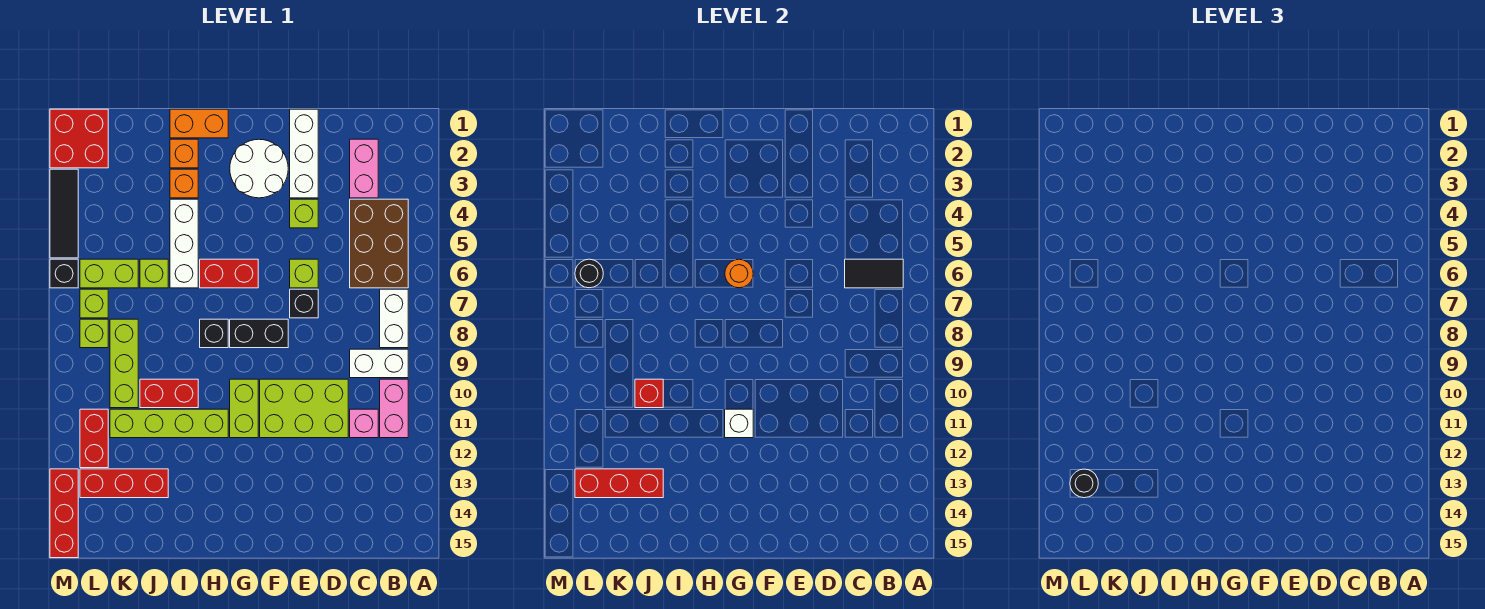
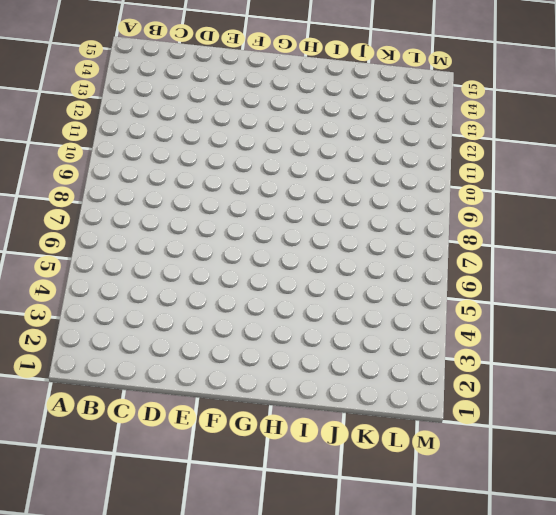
none -> brown brick B4:C6 level 1
none -> white brick B7:B8 level 1
none -> white brick B9:C9 level 1
none -> pink brick B10:B11 level 1

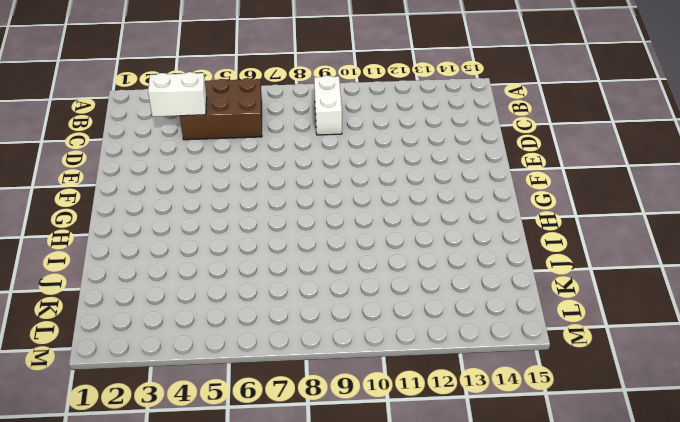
white brick C3:C4 level 2 -> white brick B7:B8 level 1
none -> pink brick B10:B11 level 1
none -> pink brick C2:C3 level 1
none -> pink brick C11 level 1
none -> lime brick D10:F11 level 1

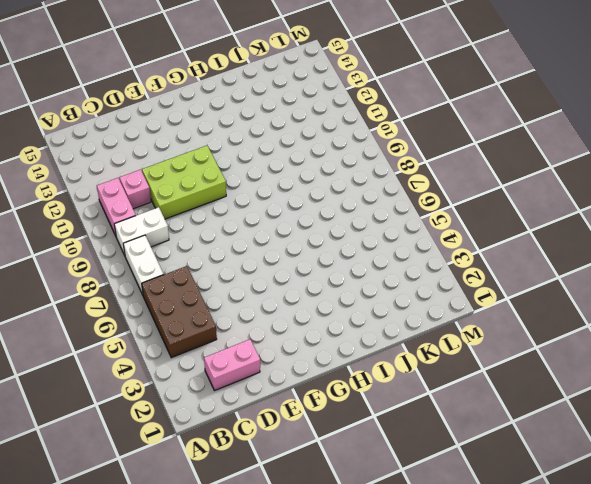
pink brick C2:D2 level 1 -> pink brick C2:C3 level 1
none -> white brick E1:E3 level 1
none -> lime brick E4 level 1
none -> lime brick E6 level 1
none -> black brick E7 level 1

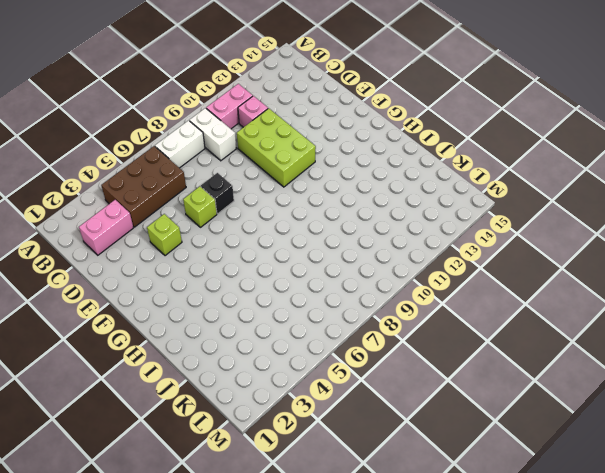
none -> white brick E1:E3 level 1
none -> white round brick F2:G3 level 1
none -> black brick F8:G8 level 1
none -> red brick G6:H6 level 1

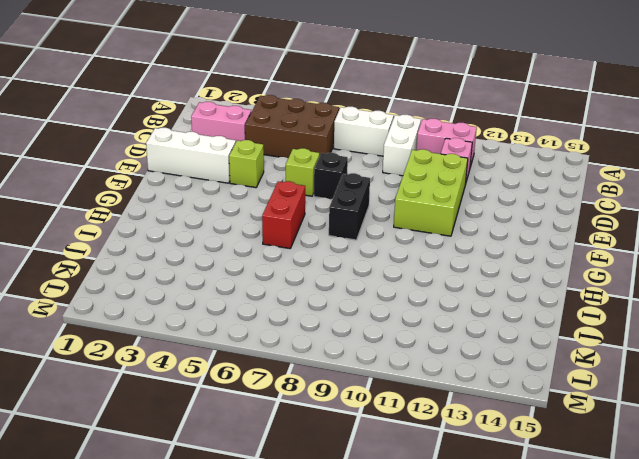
none -> white round brick F2:G3 level 1
none -> lime brick G10:G11 level 1
none -> orange brick H1:I1 level 1
none -> black brick H8 level 1

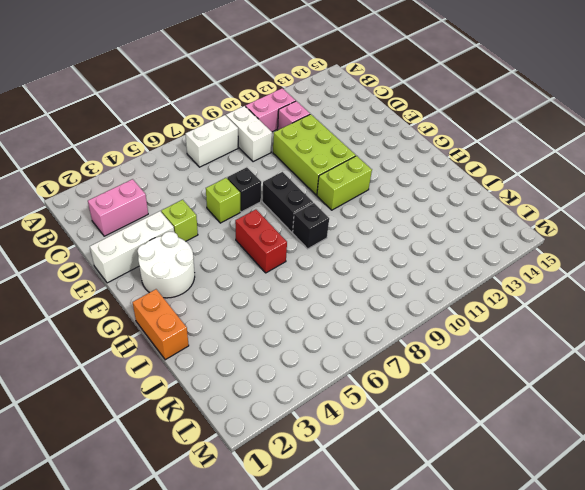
none -> brown brick B4:C6 level 1
none -> lime brick H11:K11 level 1
none -> orange brick I2 level 1
none -> orange brick I3 level 1

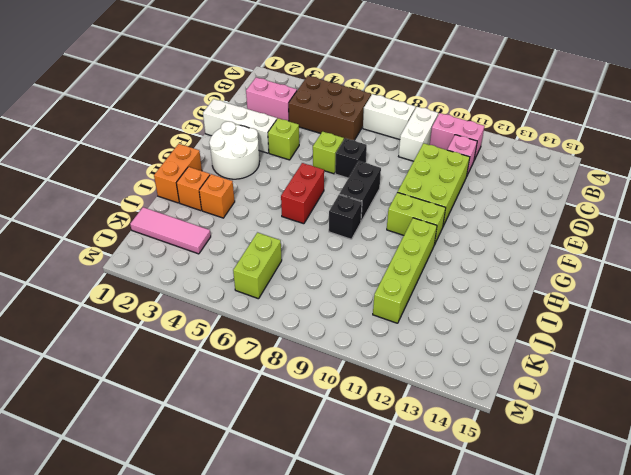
pink tile K1:K3 level 1 -> none
none -> white brick I4:I6 level 1
none -> red brick I10:J10 level 1
none -> lime brick J6 level 1
none -> red brick J13:L13 level 1

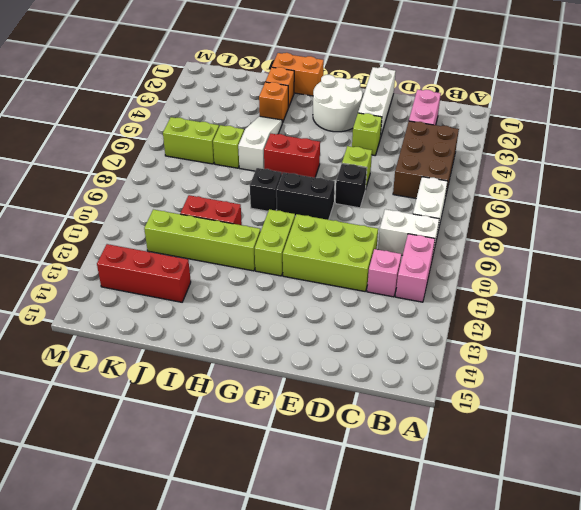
white slope I4:I6 level 1 top 6 -> white brick I4:I6 level 1
none -> lime brick K8:K10 level 1
none -> red brick L1:M2 level 1
none -> lime brick L7 level 1
none -> lime brick L8 level 1

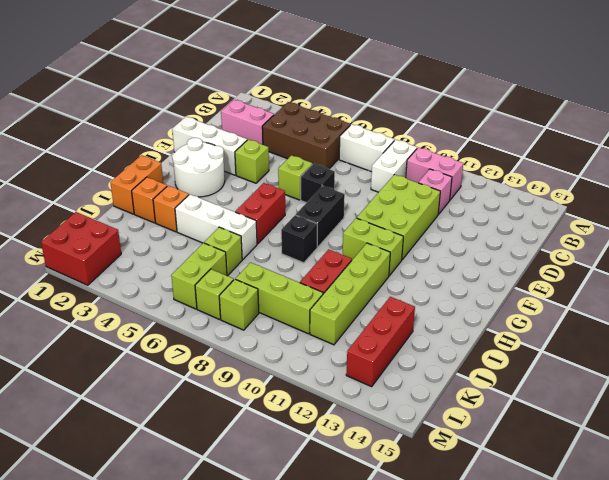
none -> red brick L11:L12 level 1
none -> black tile M3:M5 level 1
none -> black brick M6 level 1
none -> red brick M13:M15 level 1

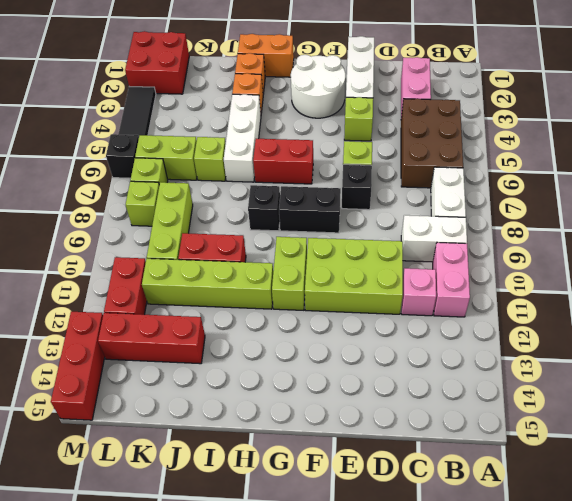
none -> black tile B6:C6 level 2
none -> orange round brick G6 level 2
none -> white brick G11 level 2
none -> red brick J10 level 2

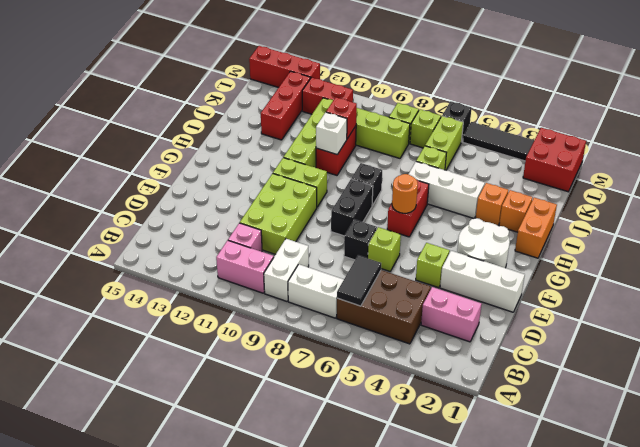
white brick I10 level 2 -> white brick G11 level 2
none -> red brick J13:L13 level 2
none -> black round brick L6 level 2
none -> black round brick L13 level 3

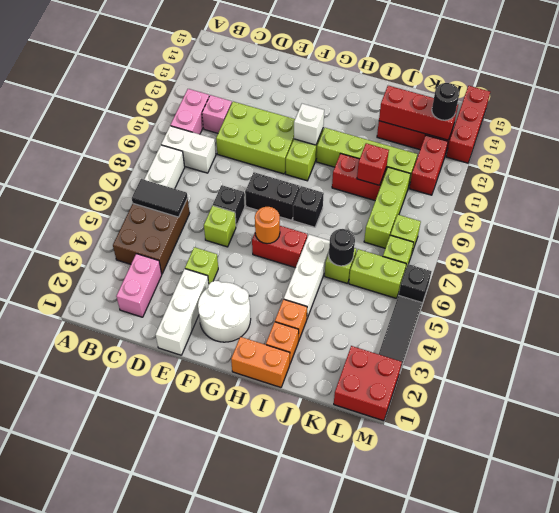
black round brick J6 level 2 -> black round brick L6 level 2

